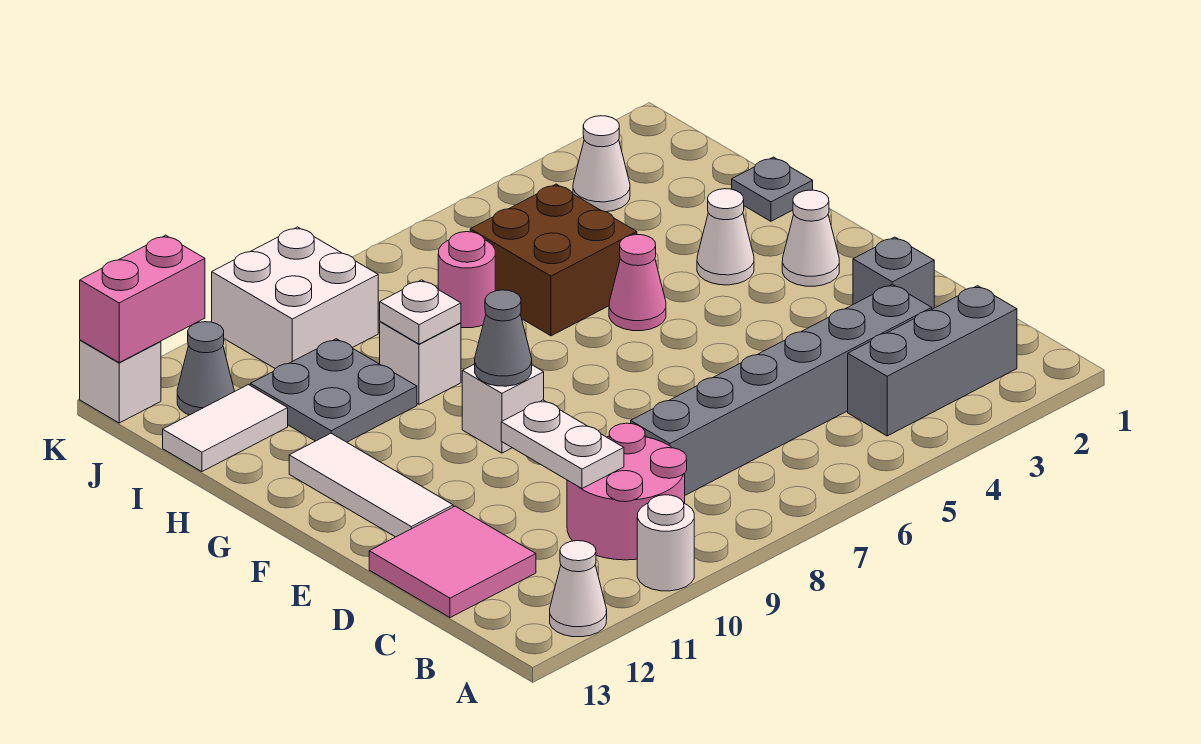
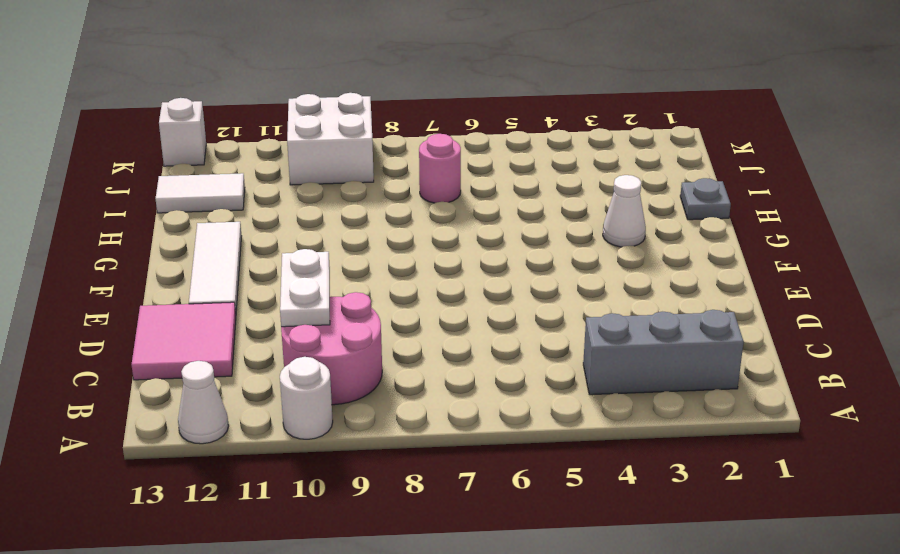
none -> grey brick C3:C8 level 1
none -> grey brick D2 level 1
none -> white cone F2 level 1

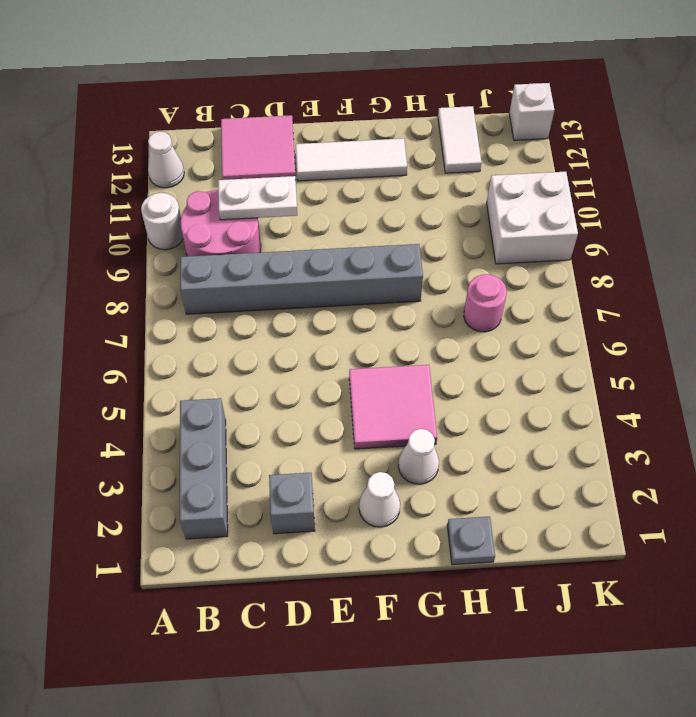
grey brick B8:G8 level 1 -> grey brick C3:C8 level 1
pink tile F4:G5 level 1 -> pink cone G5 level 1
none -> white brick F9 level 1
none -> brown brick H5:I6 level 1
none -> white brick H9 level 1

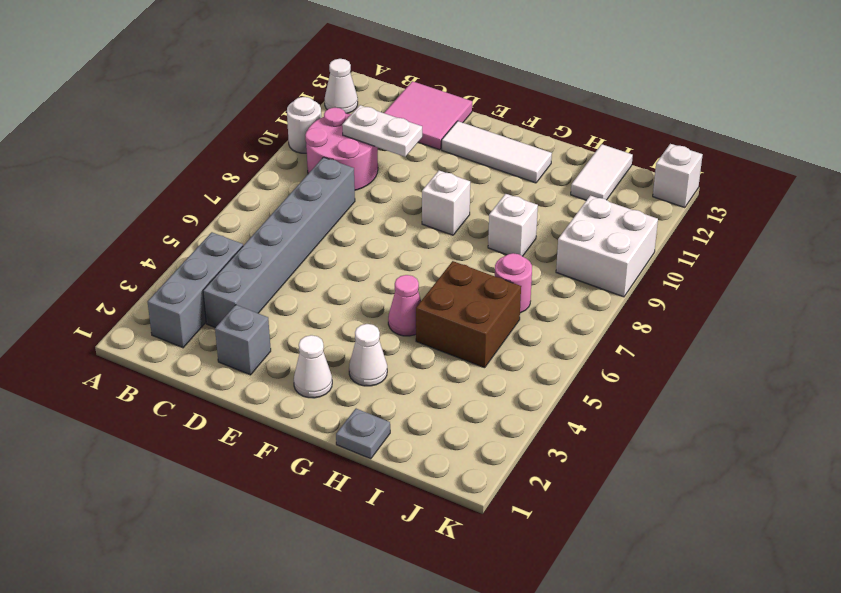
none -> grey plate H10:I11 level 1
none -> white cone J3 level 1
none -> grey cone J12 level 1

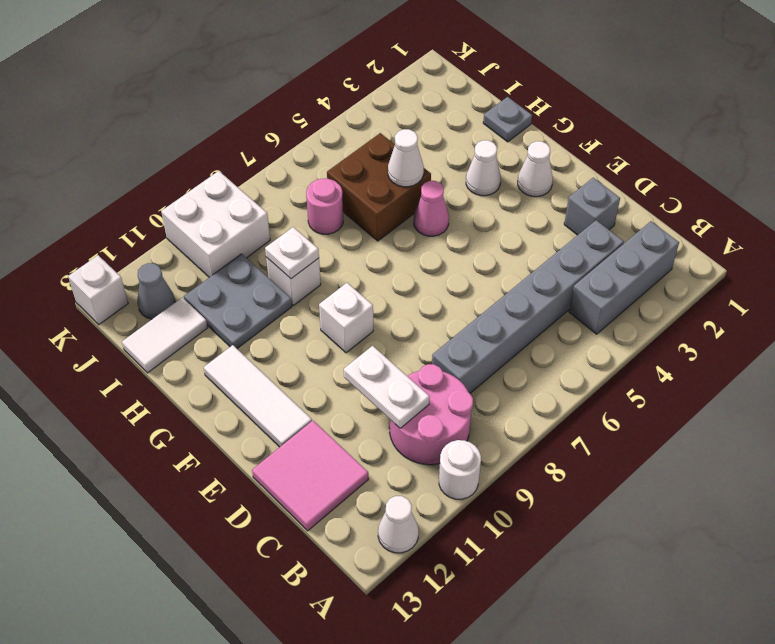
white cone H5 level 2 -> white cone J3 level 1
none -> grey cone F9 level 2
none -> pink brick K12:K13 level 2

